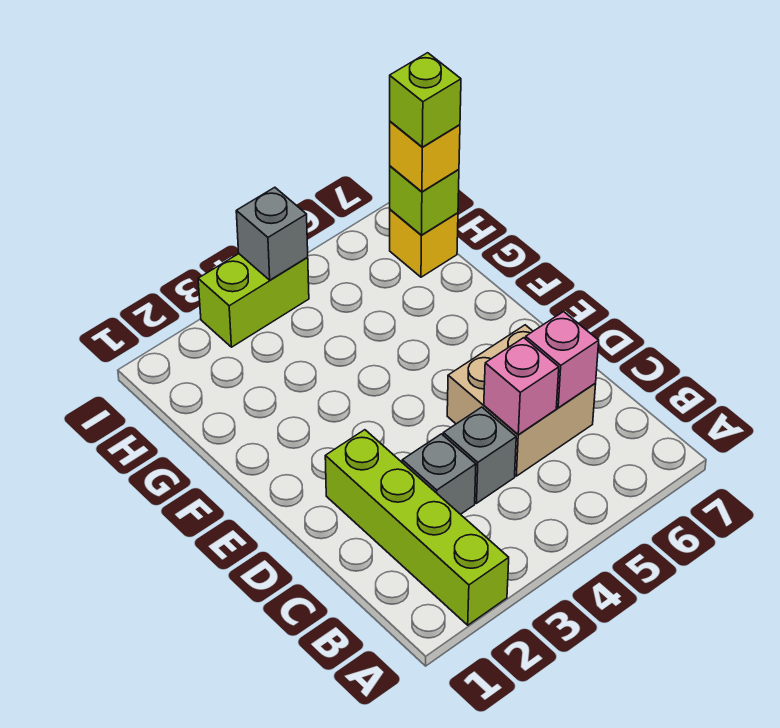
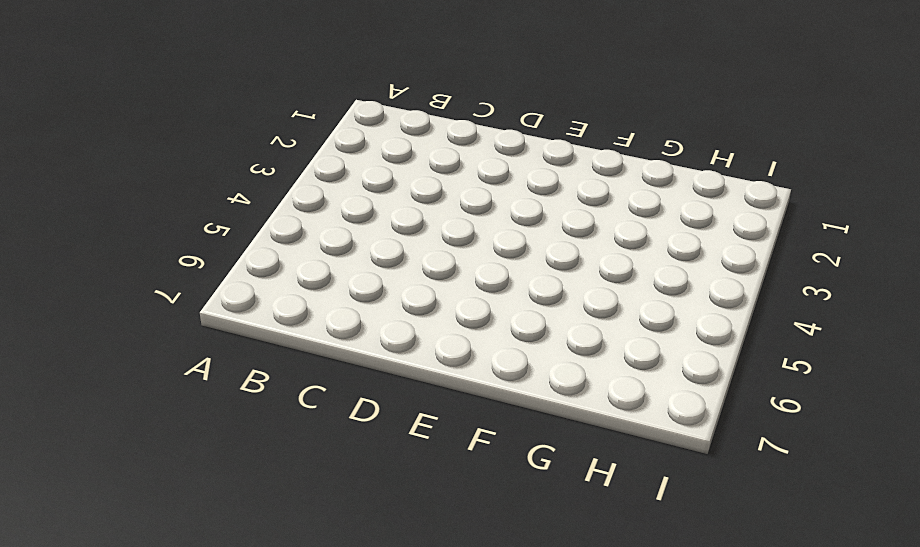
none -> lime brick A2:D2 level 1
none -> grey brick C3 level 1
none -> grey brick C4 level 1

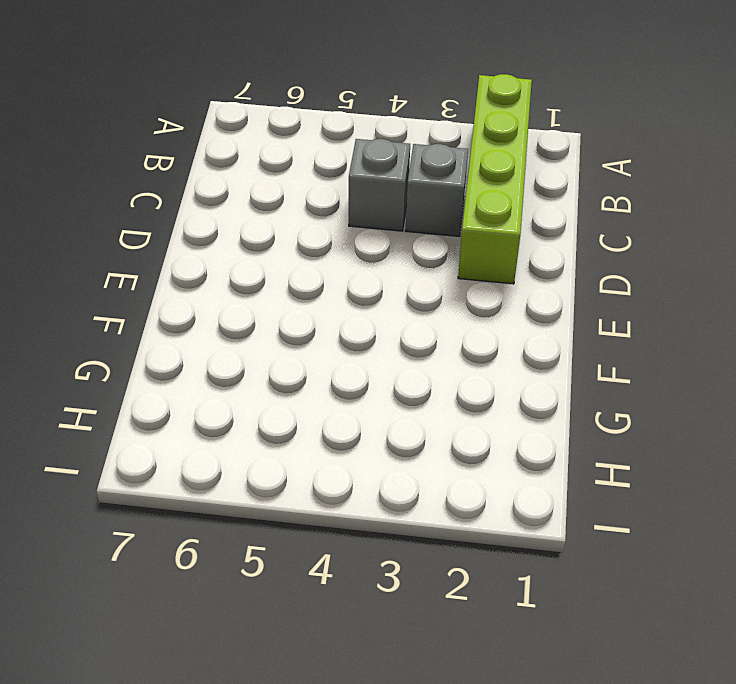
none -> tan brick C5:D6 level 1
none -> yellow brick H7 level 1
none -> lime brick I3:I4 level 1

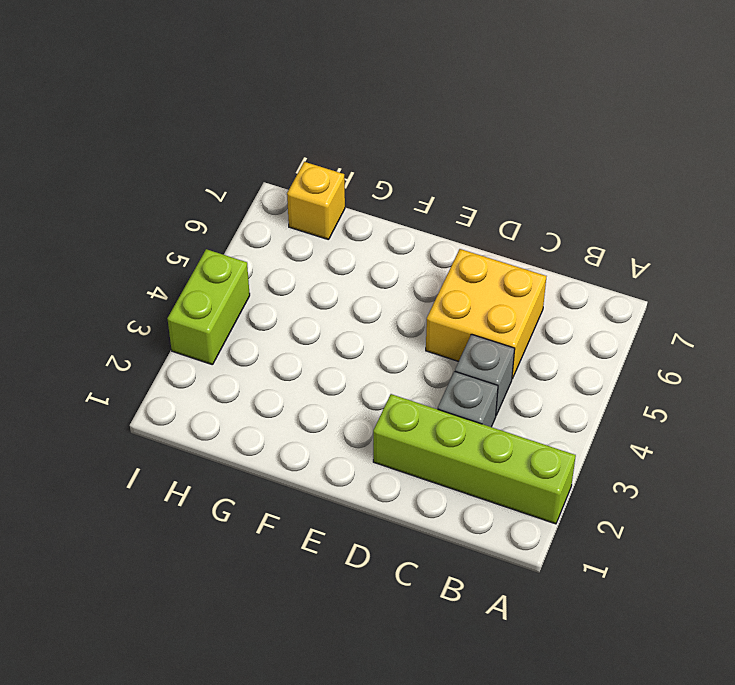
yellow brick C5:D6 level 1 -> tan brick C5:D6 level 1
none -> pink brick C5 level 2
none -> pink brick C6 level 2
none -> lime brick H7 level 2

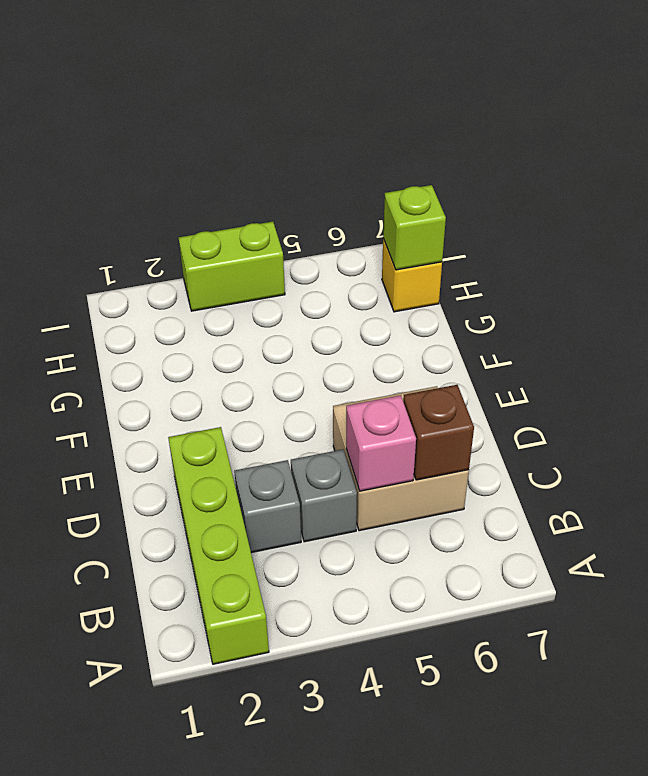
brown brick C6 level 2 -> pink brick C6 level 2
none -> grey brick I4 level 2
none -> yellow brick H7 level 3
none -> lime brick H7 level 4

